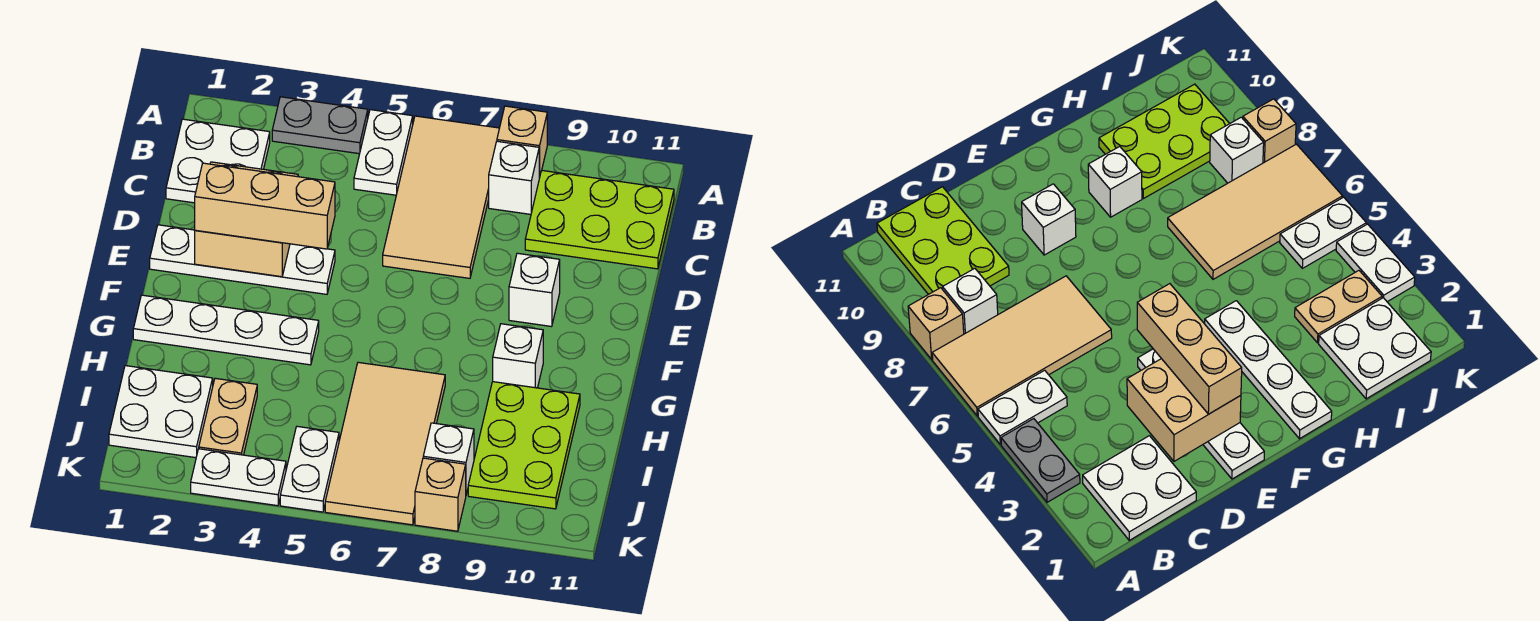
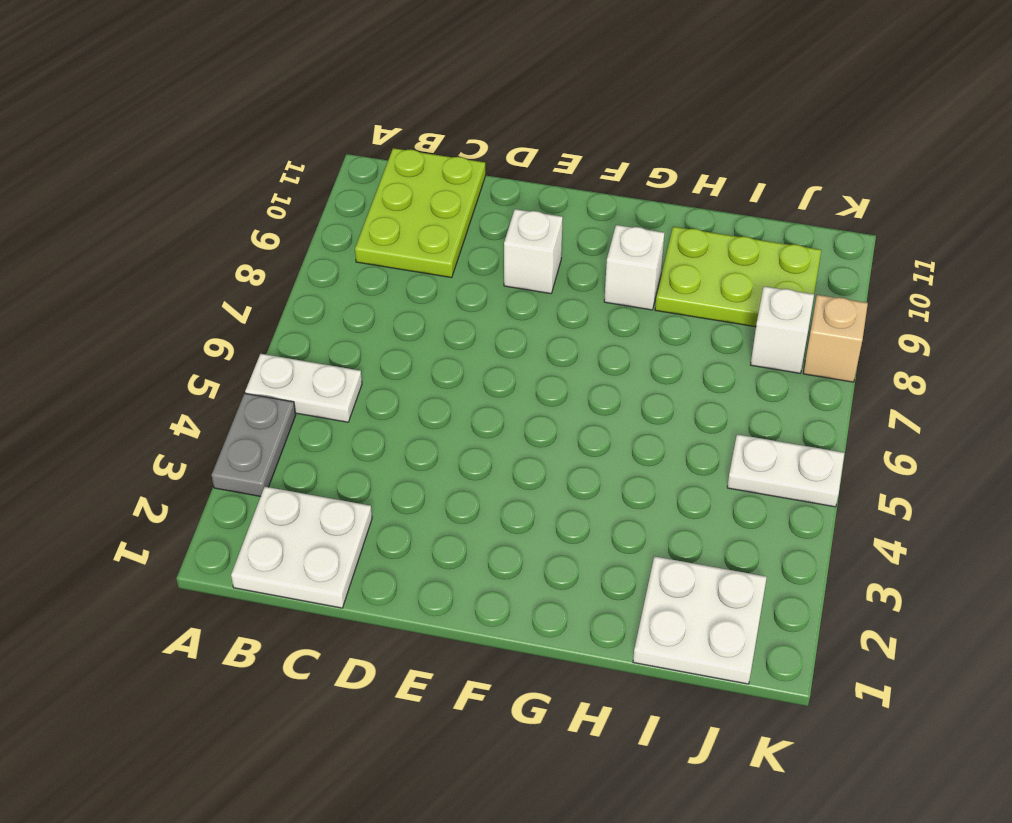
none -> tan tile A6:D7 level 1
none -> tan brick A8 level 1
none -> white brick B8 level 1

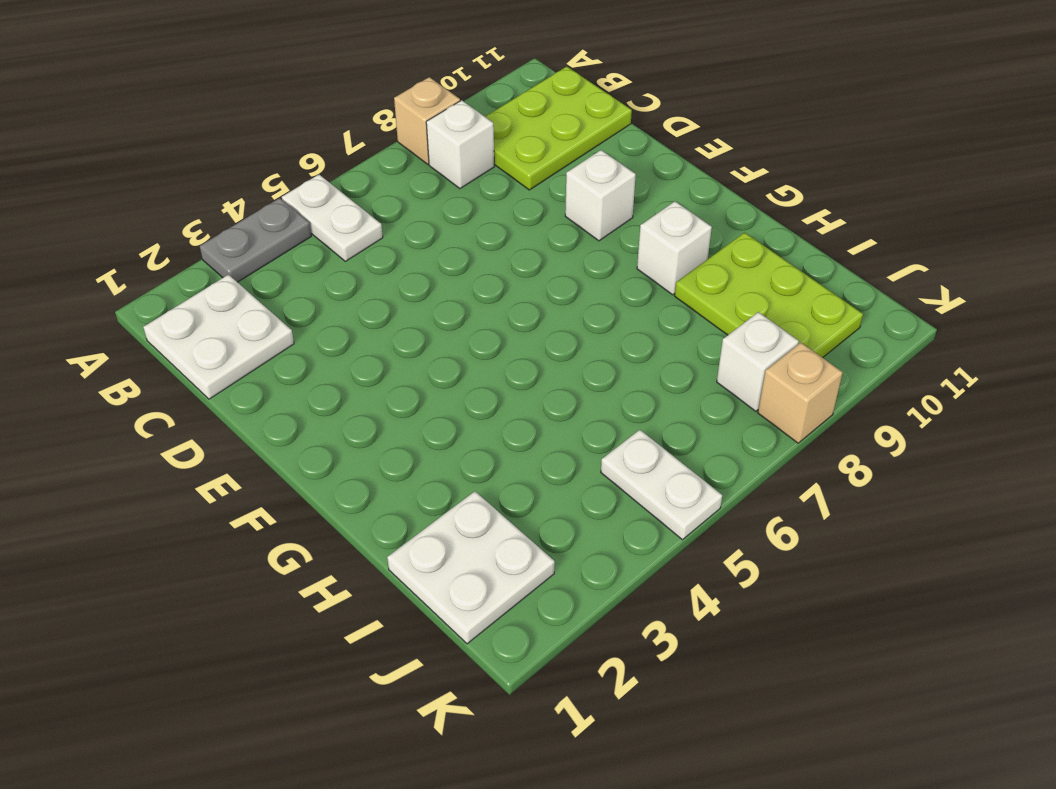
none -> tan tile A6:D7 level 1
none -> white plate E1:E4 level 1
none -> white plate G1:G4 level 1

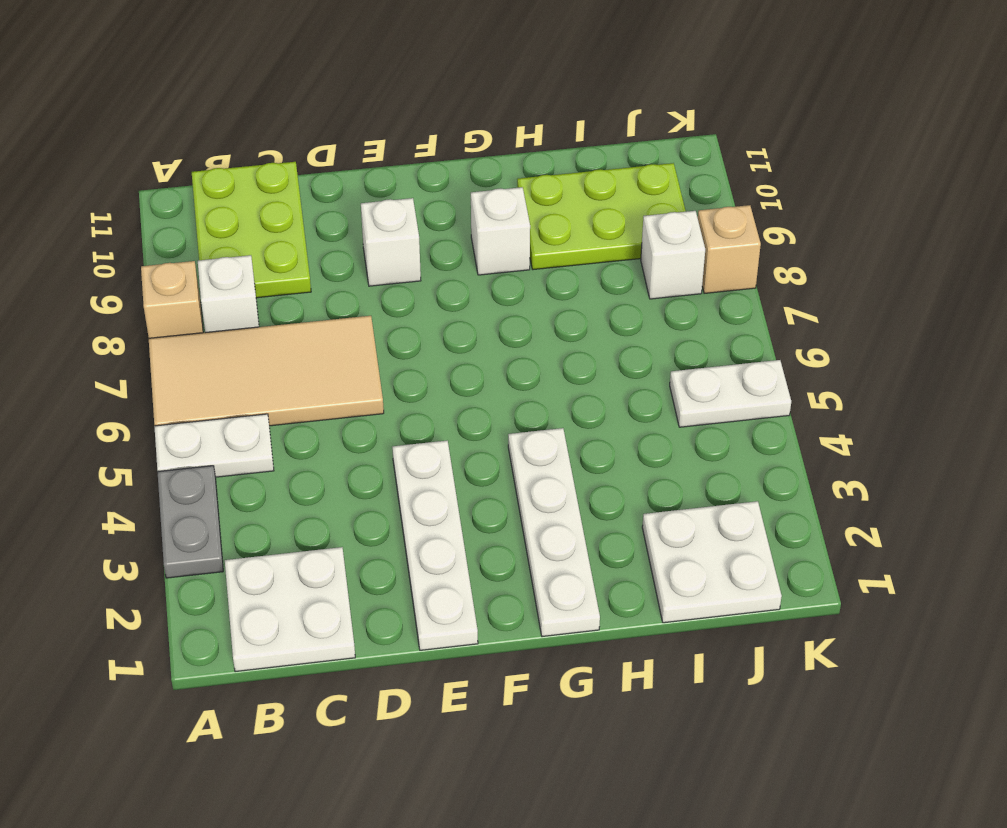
none -> tan tile H6:K7 level 1
none -> tan plate I3:J3 level 1
none -> white plate K3:K4 level 1

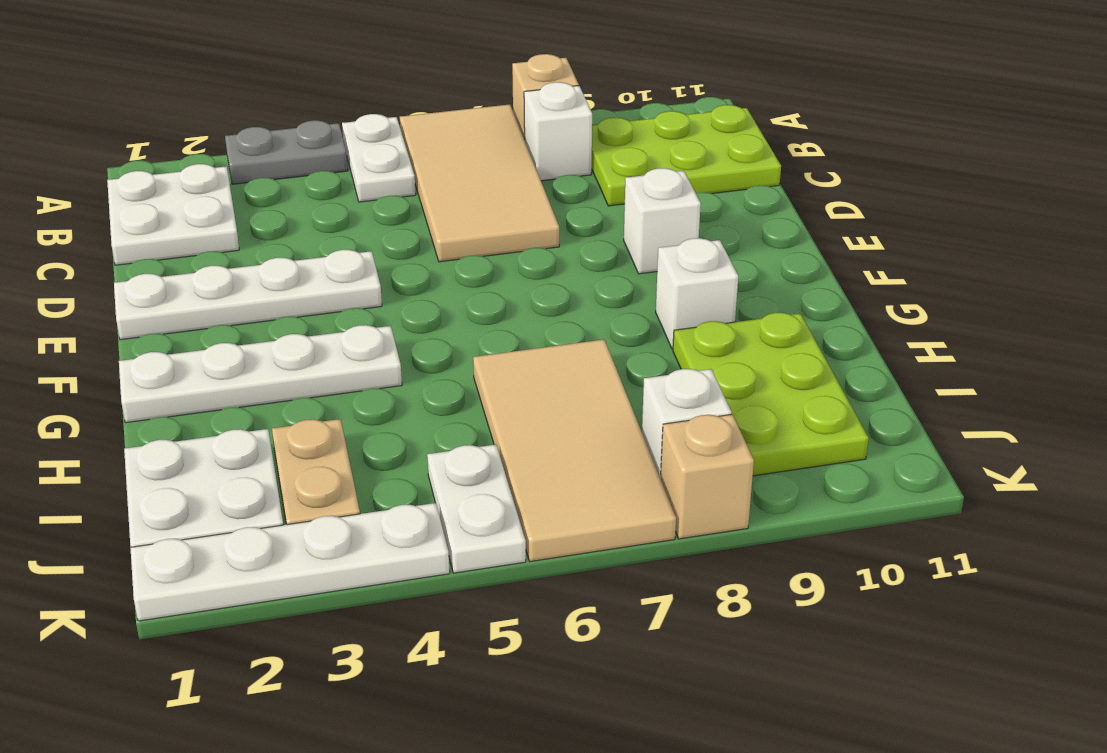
white plate K1:K4 level 1 -> white plate K3:K4 level 1
none -> tan brick D2:E3 level 2
none -> tan brick E2:E4 level 3

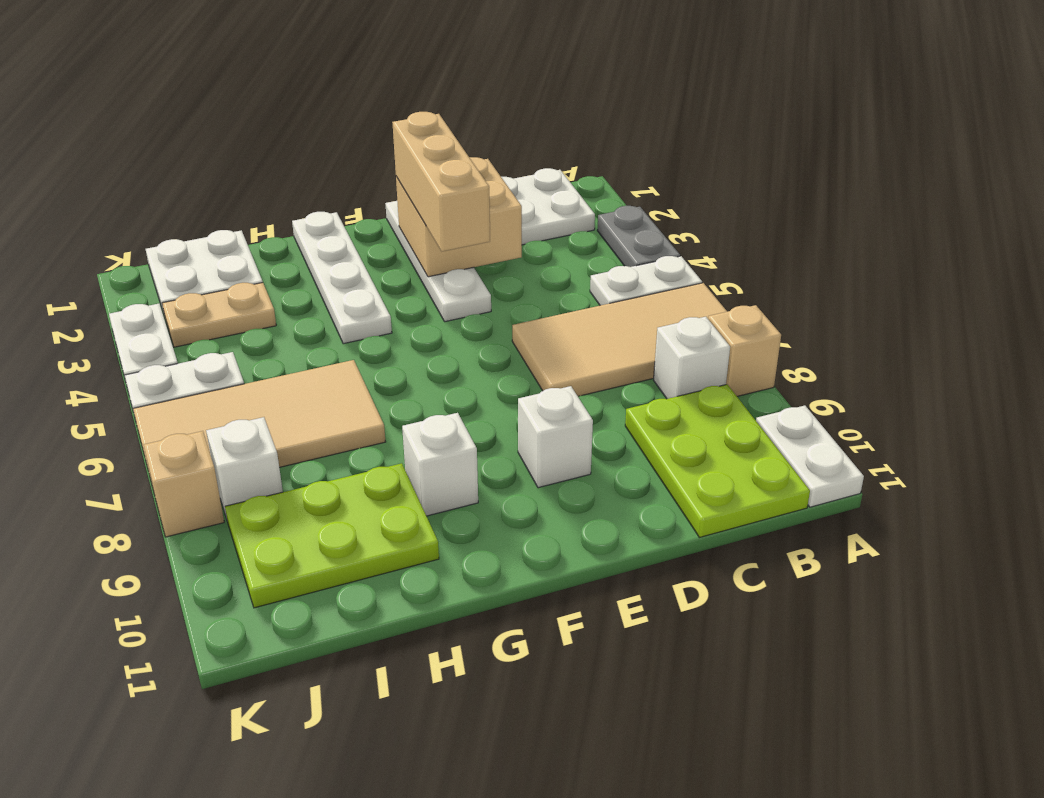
white plate A10:A11 level 1 -> none

